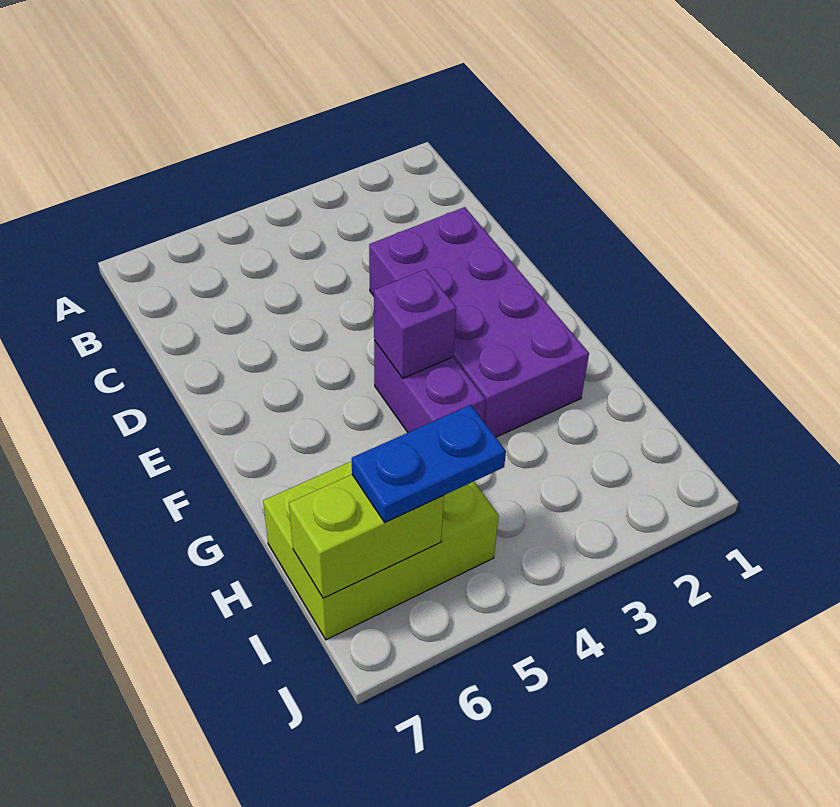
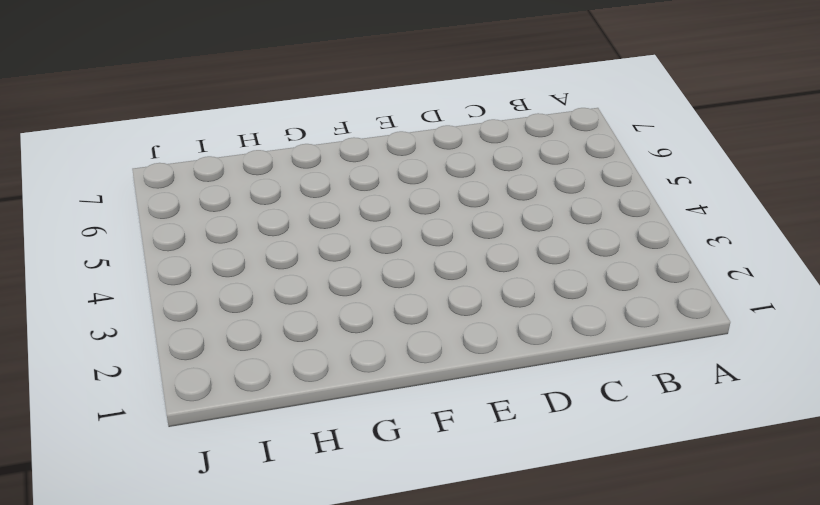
none -> purple brick D2:G3 level 1
none -> purple brick F4:G4 level 1

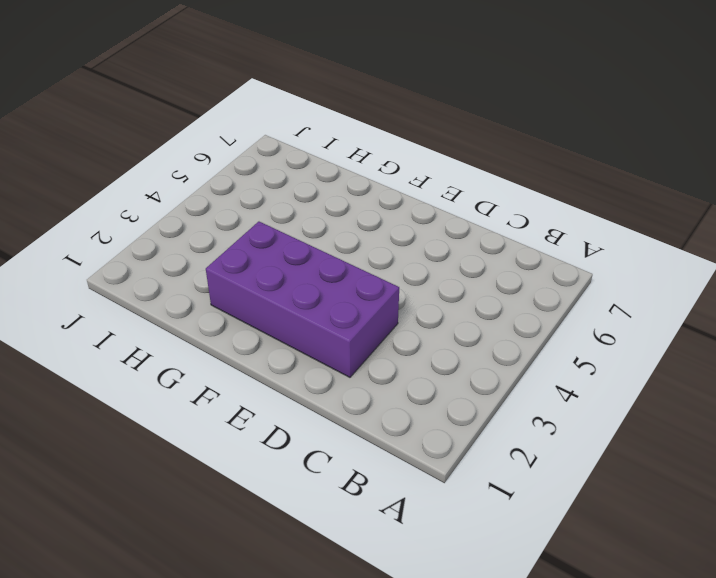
none -> purple brick F4:G4 level 1
none -> lime brick H5:I7 level 1

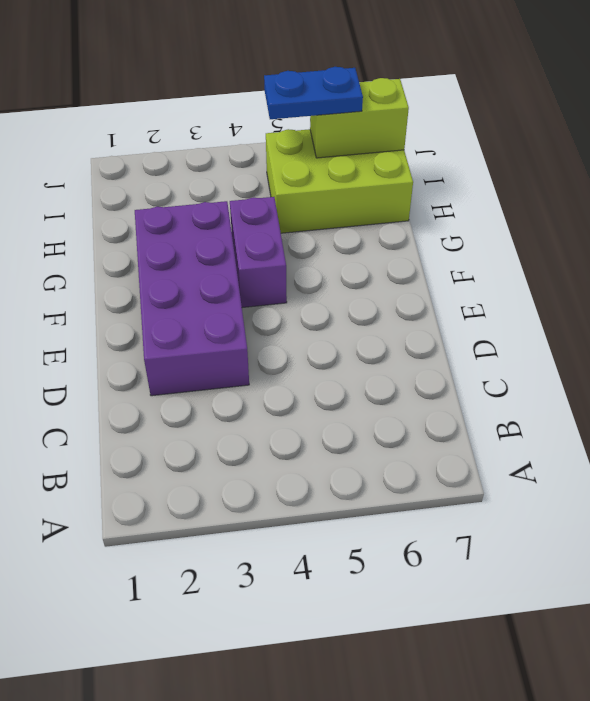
none -> purple brick F4 level 2

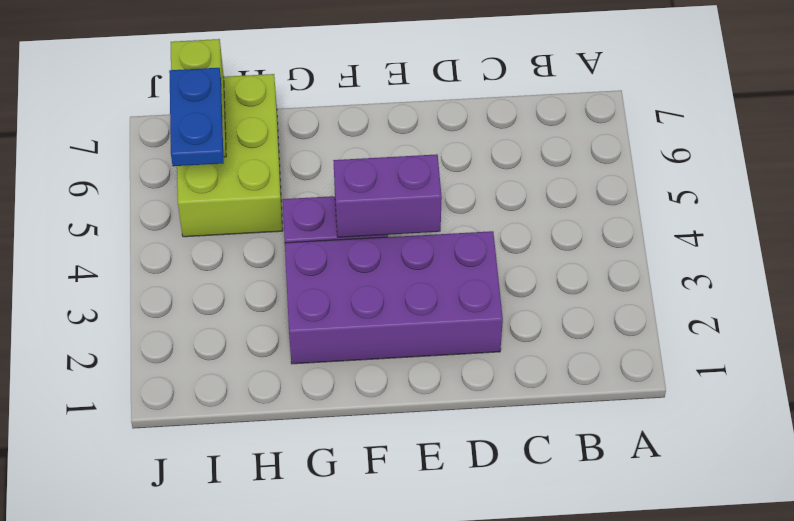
purple brick E4:F4 level 2 -> purple brick F4 level 2

